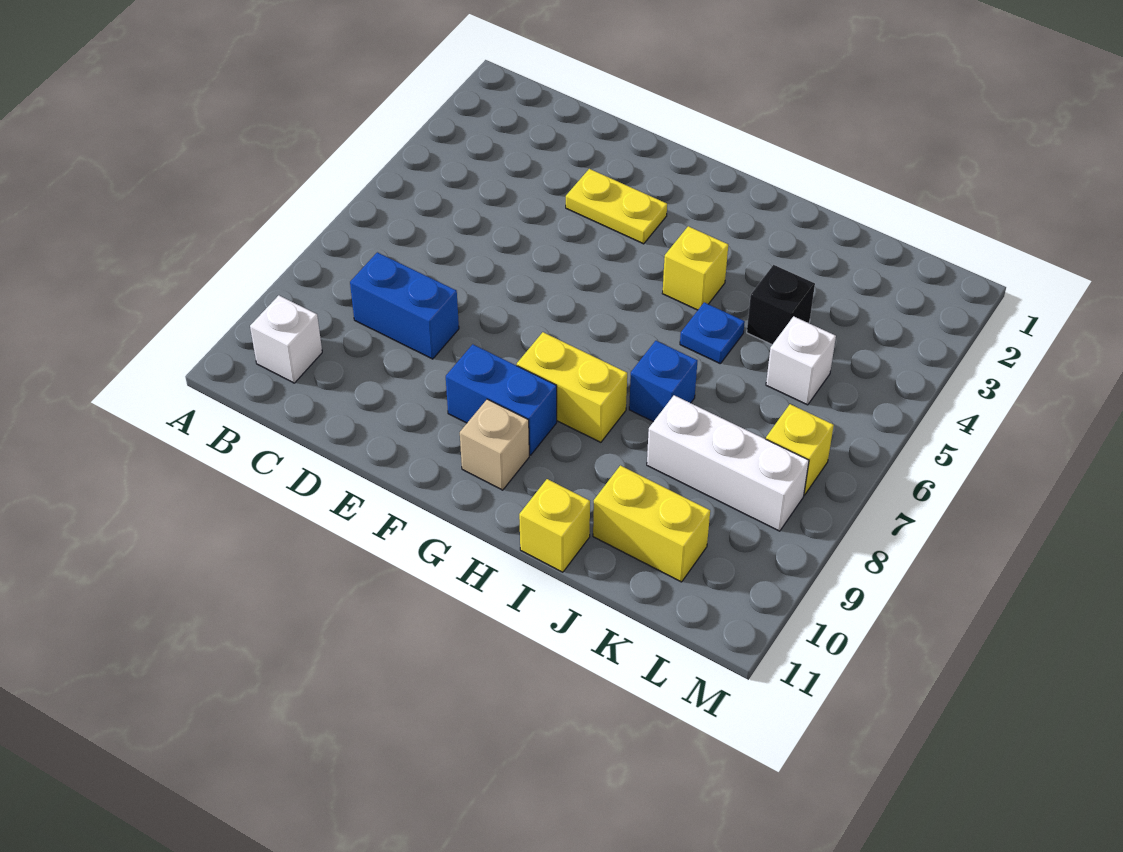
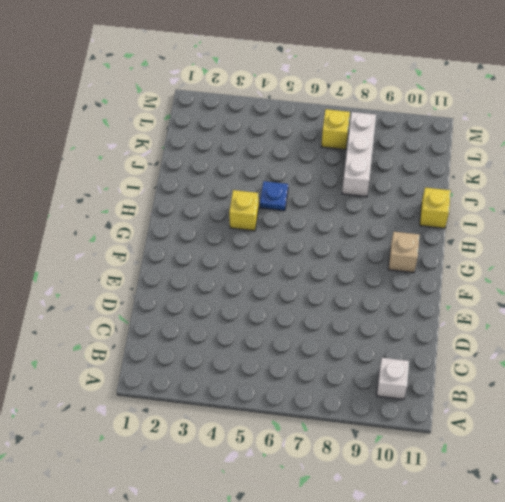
none -> blue brick C8:D8 level 1
none -> yellow plate E3:F3 level 1
none -> blue brick F9:G9 level 1

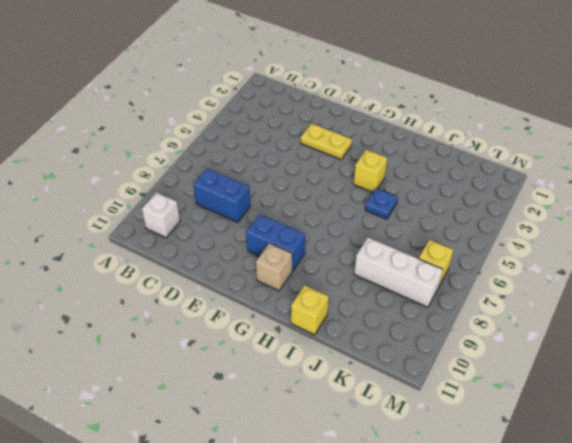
none -> yellow brick G8:H8 level 1
none -> blue brick I7 level 1
none -> black brick J4 level 1

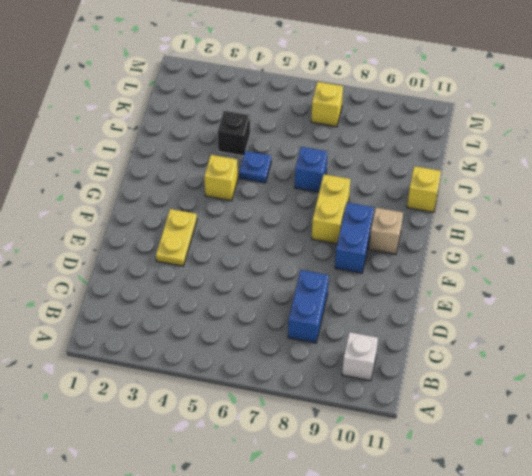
none -> white brick J8:L8 level 1
none -> yellow brick J10:K10 level 1
none -> white brick K5 level 1

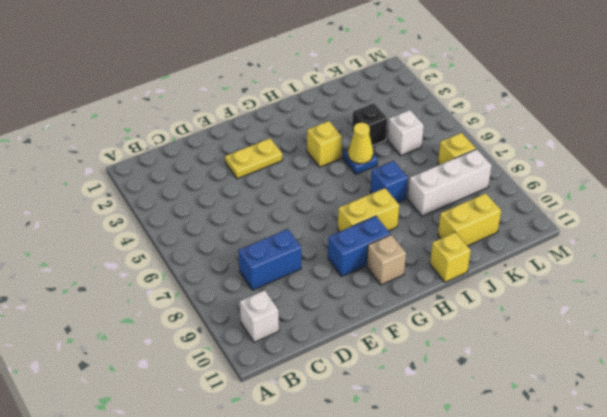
yellow cone I5 level 2 -> none

